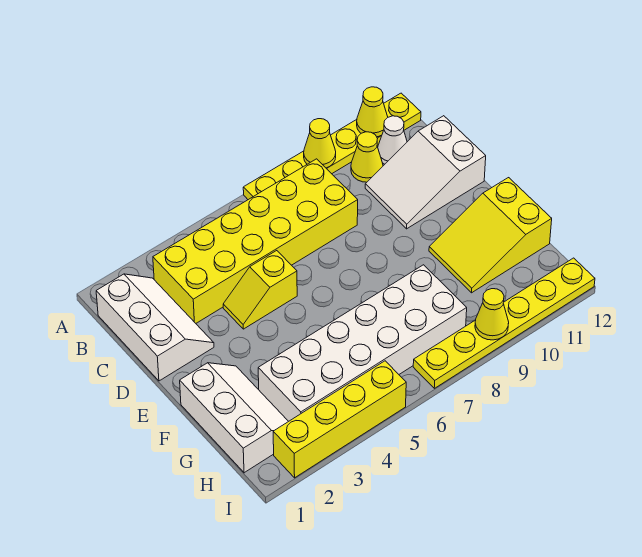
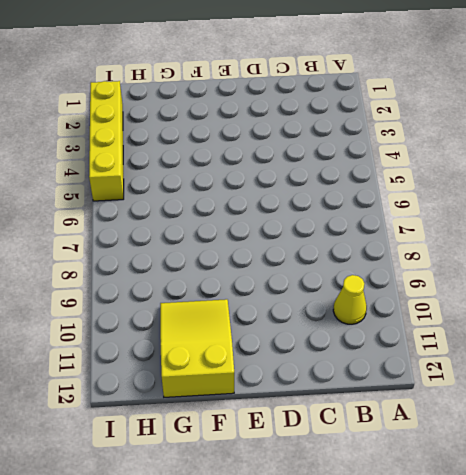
none -> yellow plate A7:A12 level 1
none -> white slope B1:D2 level 1 top 1
none -> yellow brick B3:C8 level 1

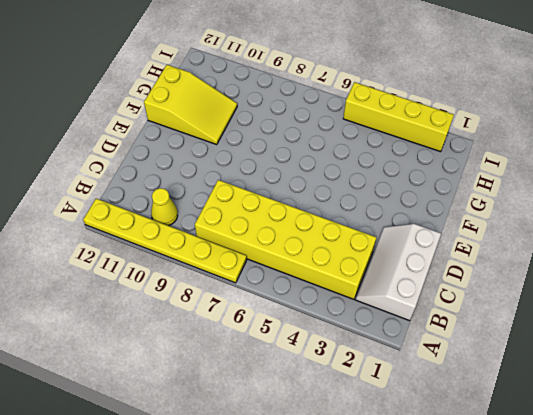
none -> white cone B11 level 1
none -> white slope C10:D12 level 1 top 12
none -> yellow slope D4:D5 level 1 top 5

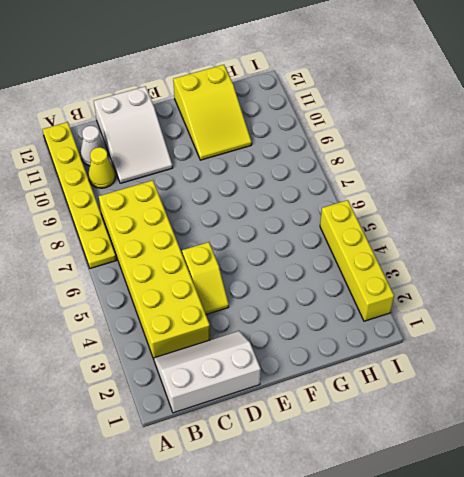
none -> white slope F1:H2 level 1 top 1
none -> white brick G3:H8 level 1
none -> yellow plate I7:I12 level 1

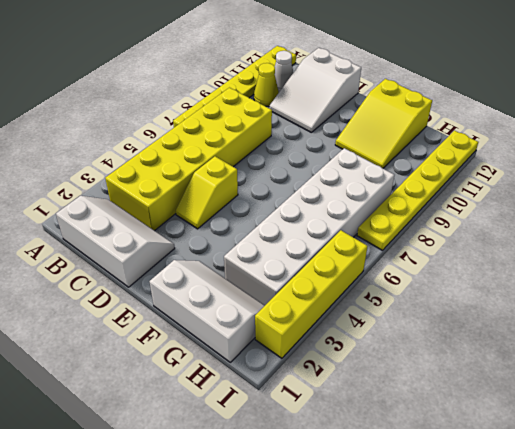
none -> yellow cone A9 level 2
none -> yellow cone A11 level 2
none -> yellow cone I9 level 2

